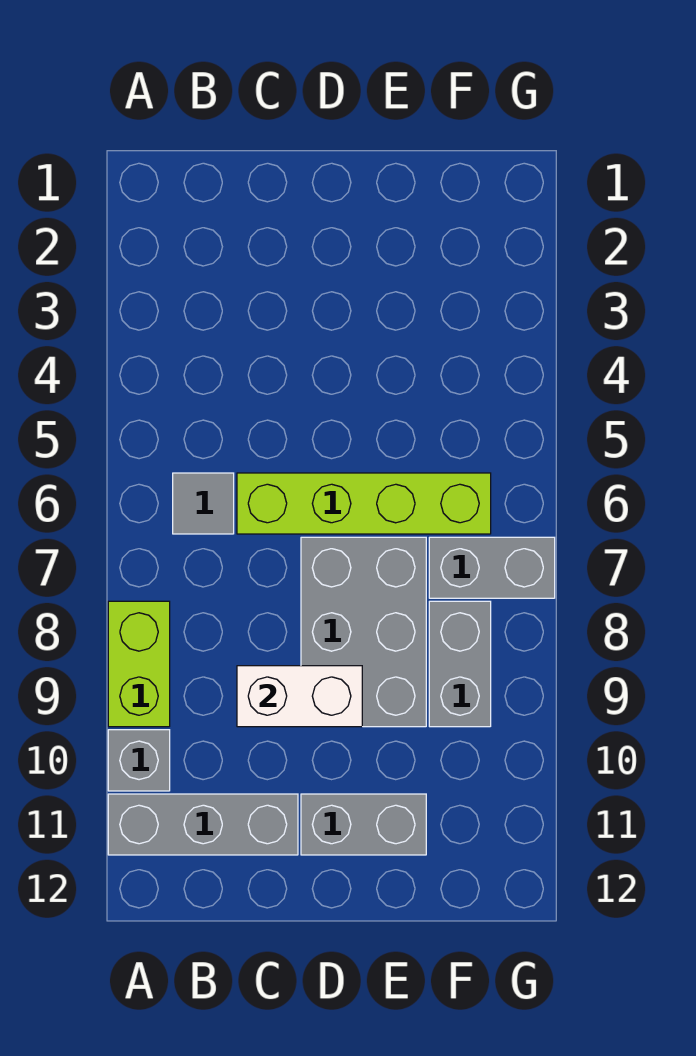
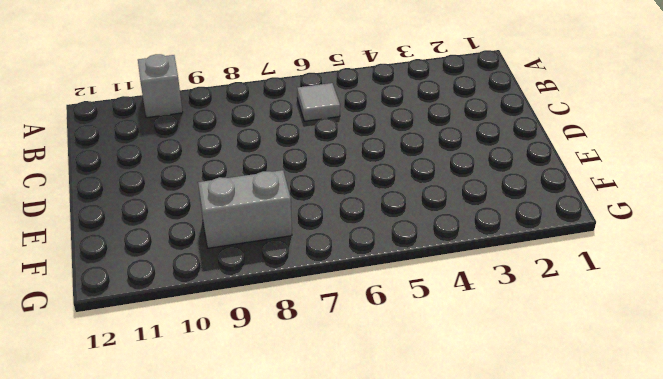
none -> lime brick A8:A9 level 1
none -> grey brick A11:C11 level 1

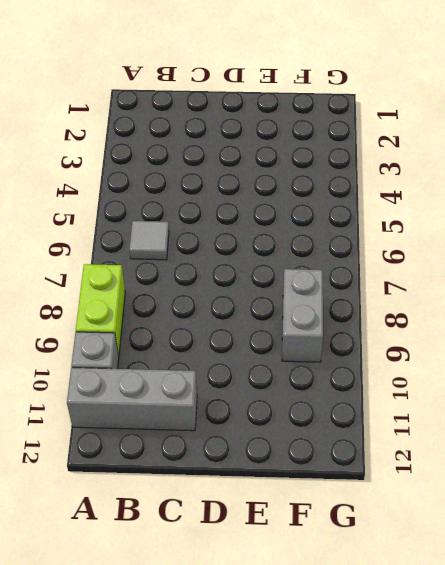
none -> lime brick C6:F6 level 1
none -> grey brick D7:E9 level 1

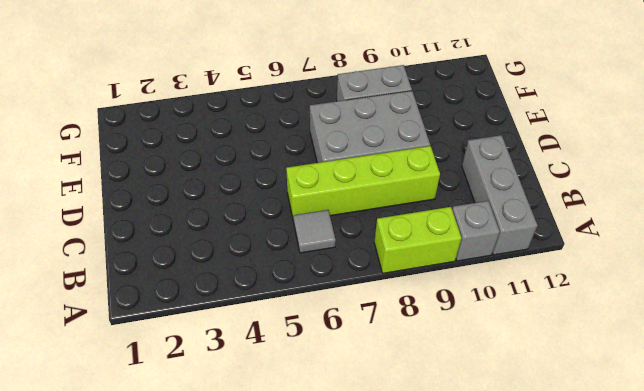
lime brick C6:C9 level 1 -> lime brick C6:F6 level 1
none -> grey brick D11:E11 level 1
none -> grey brick F7:G7 level 1

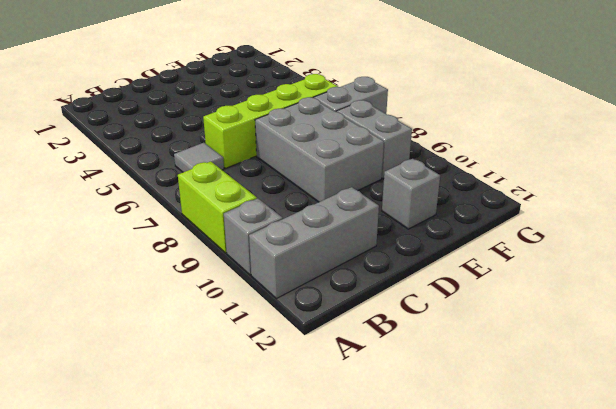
grey brick E11 level 1 -> grey brick D11:E11 level 1
none -> white brick C9:D9 level 2

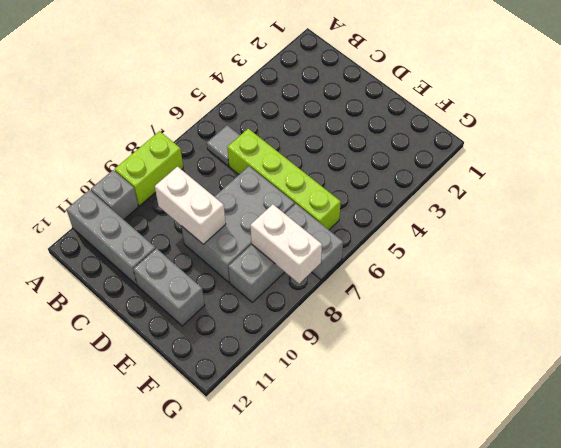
white brick F8:G8 level 2 -> none

